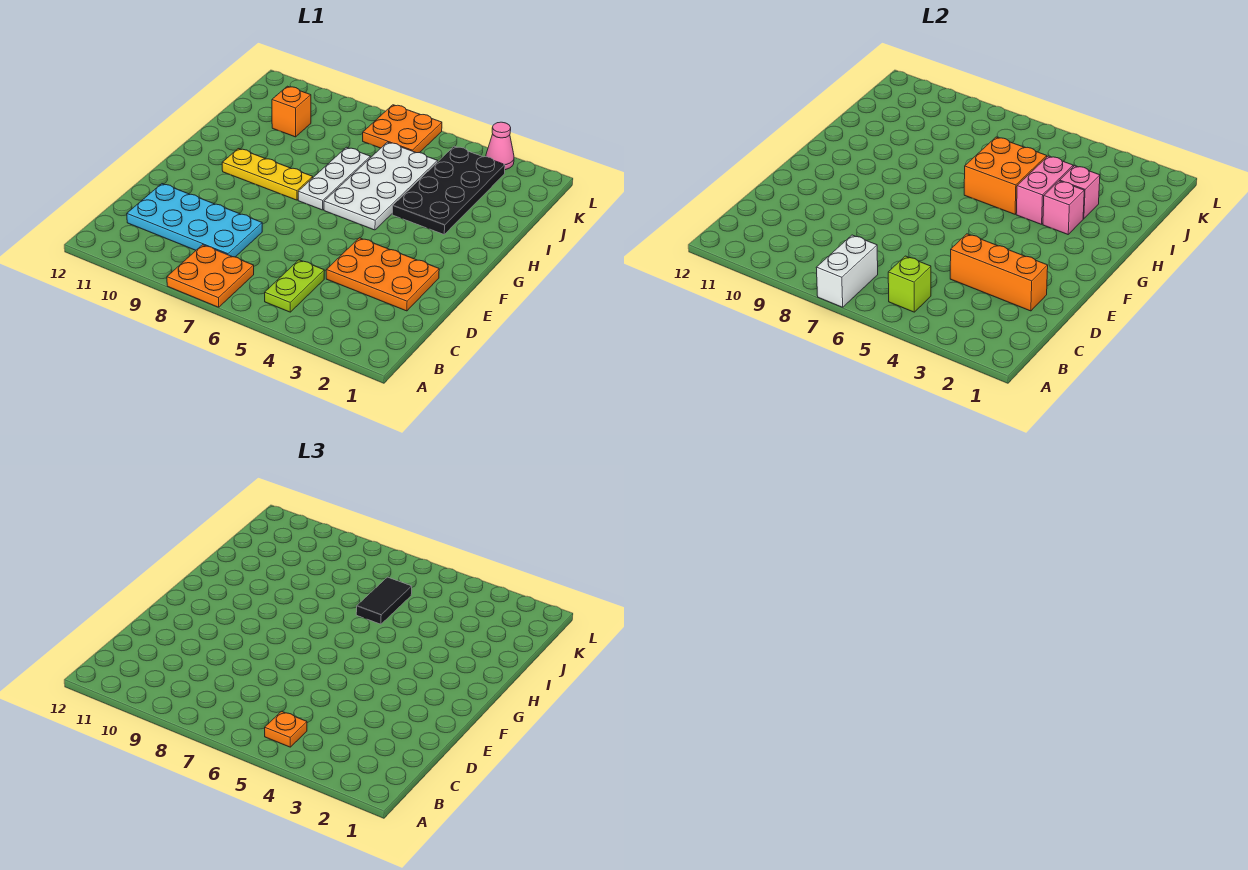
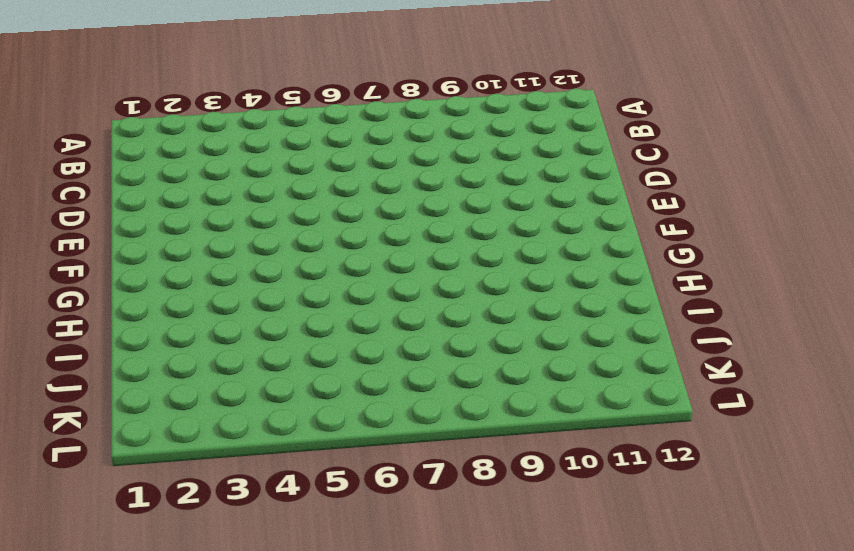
none -> orange plate A7:B8 level 1
none -> lime plate B5:C5 level 1
none -> cyan plate C8:D11 level 1

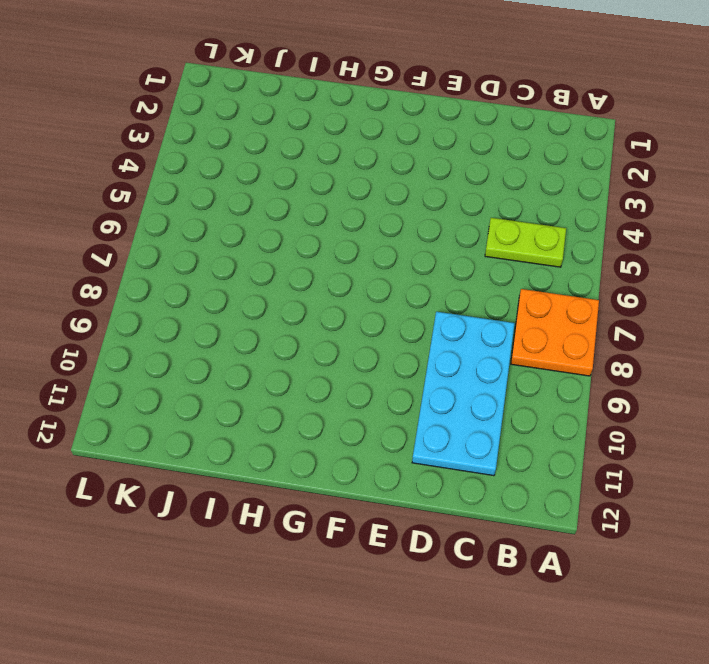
none -> orange plate D2:E4 level 1
none -> white plate G5:J6 level 1
none -> white plate G7:I7 level 1

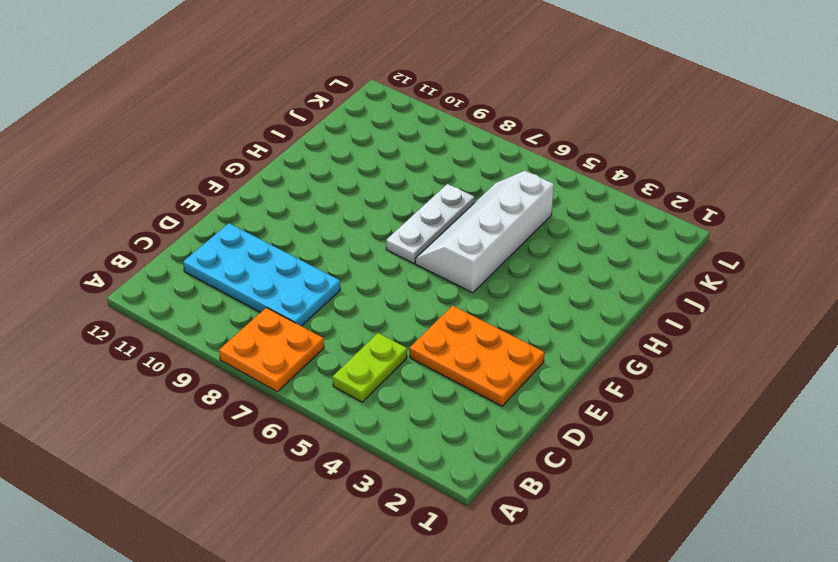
white slope G5:J6 level 1 top 5 -> white plate G5:J6 level 1
none -> yellow plate G8:G10 level 1
none -> black plate H3:K4 level 1
none -> orange brick J10 level 1

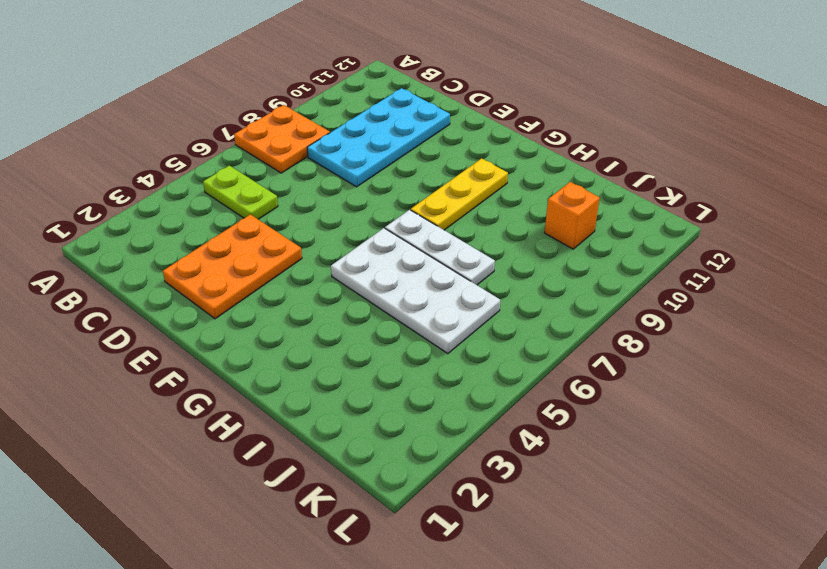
none -> black plate H3:K4 level 1
none -> orange plate K6:L7 level 1
none -> pink cone L3 level 1

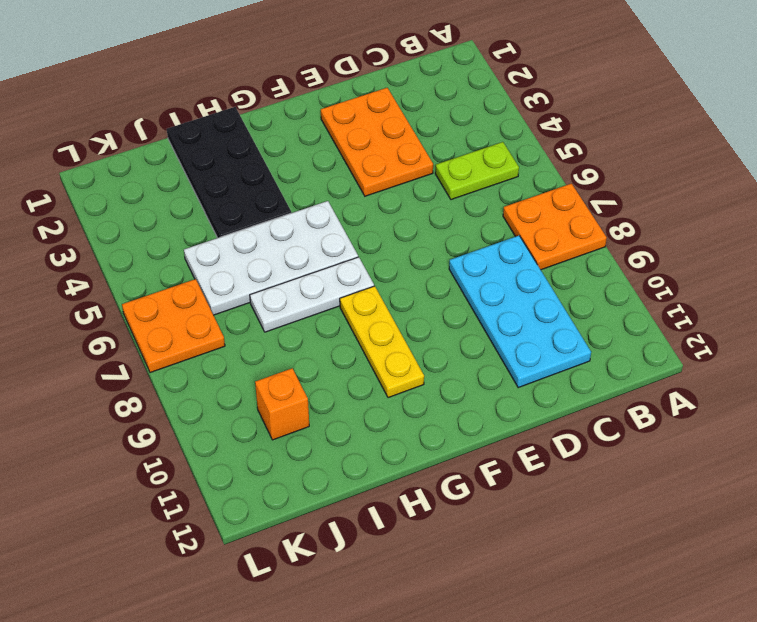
black plate H1:I4 level 1 -> black plate H3:K4 level 1
none -> pink cone L3 level 1
none -> white brick A7:B7 level 2
none -> lime brick B5 level 2

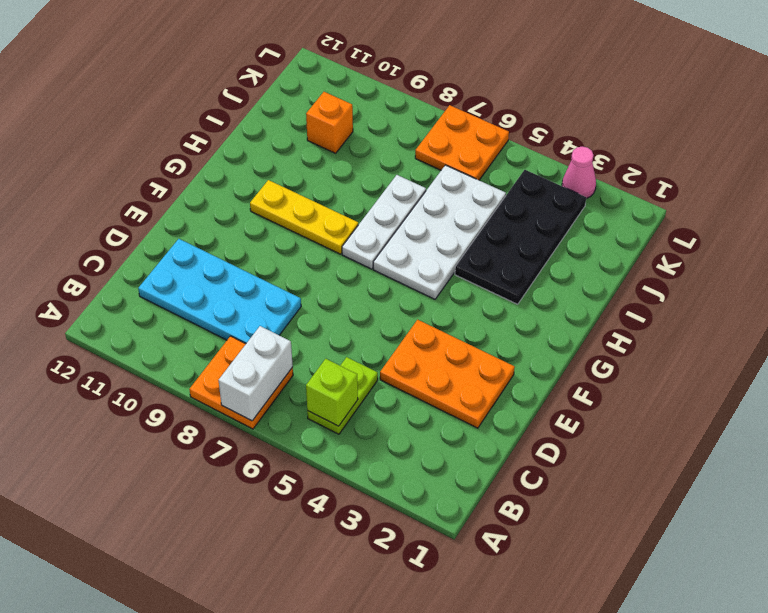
none -> orange brick D2:D4 level 2
none -> pink brick H3 level 2
none -> pink brick H4:I4 level 2

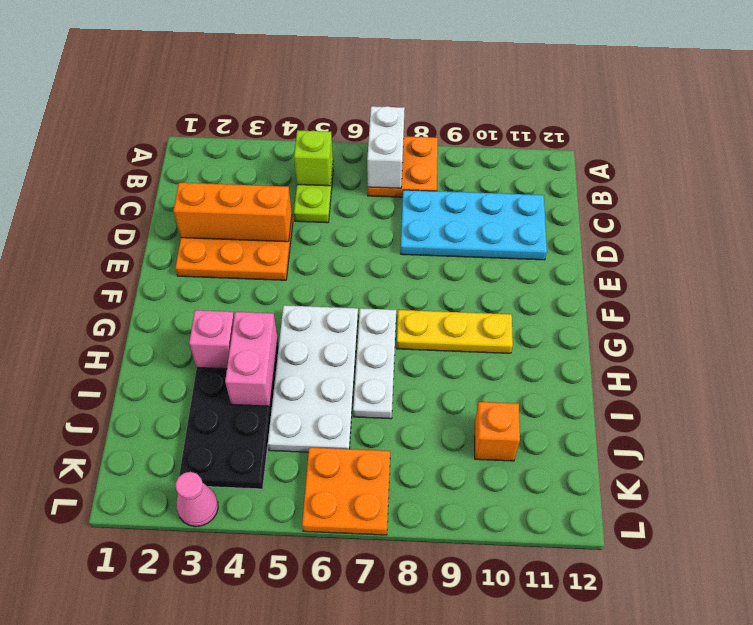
none -> orange brick H5:I6 level 2
none -> pink brick I3 level 2
none -> orange plate B5 level 3

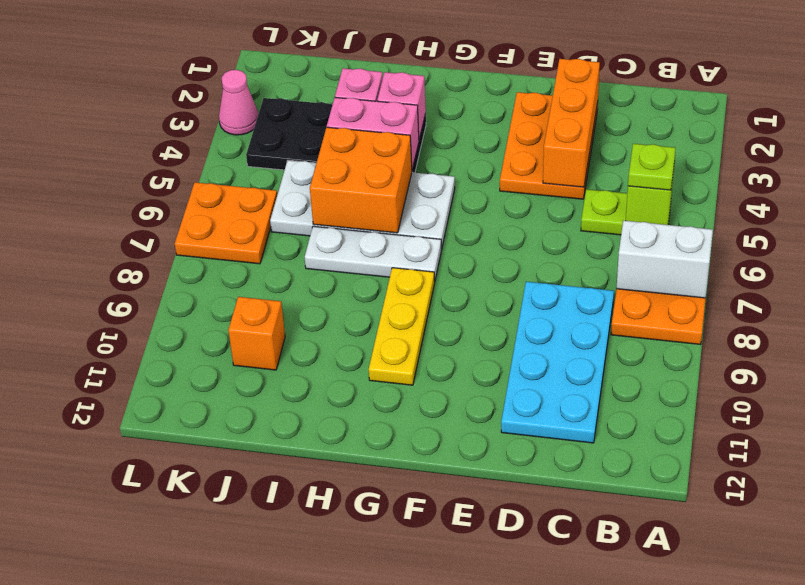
lime plate B5 level 3 -> orange plate B5 level 3
none -> black tile I6:J6 level 3

